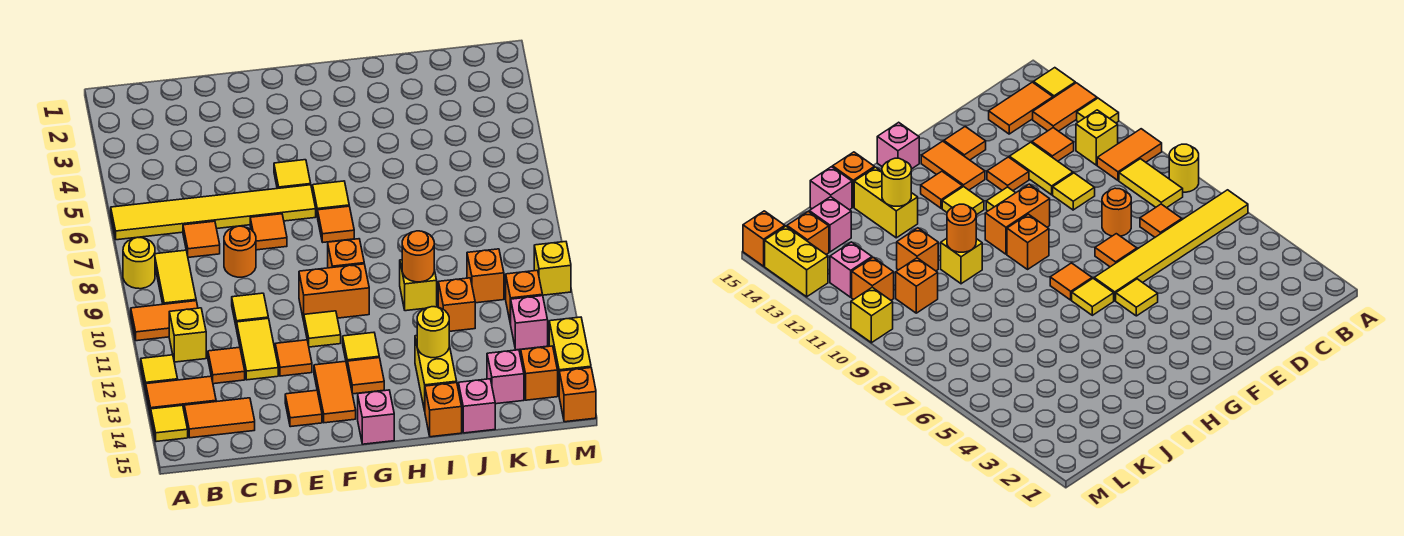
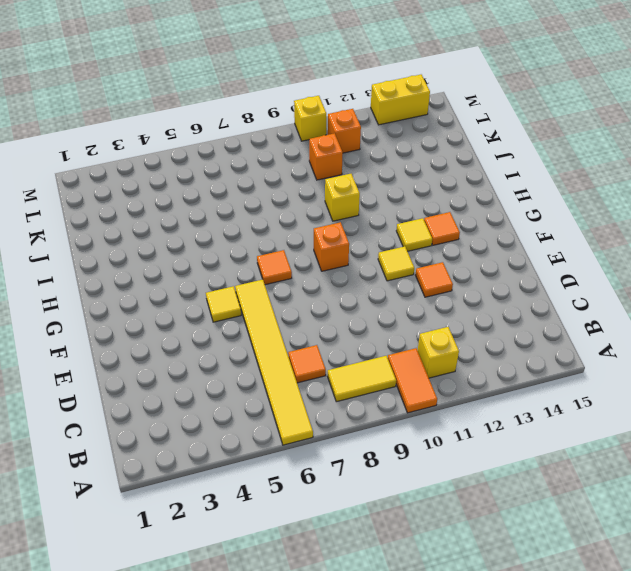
none -> yellow round brick A8 level 1
none -> yellow tile A12 level 1
none -> orange tile A13:B13 level 1
none -> yellow tile A14 level 1

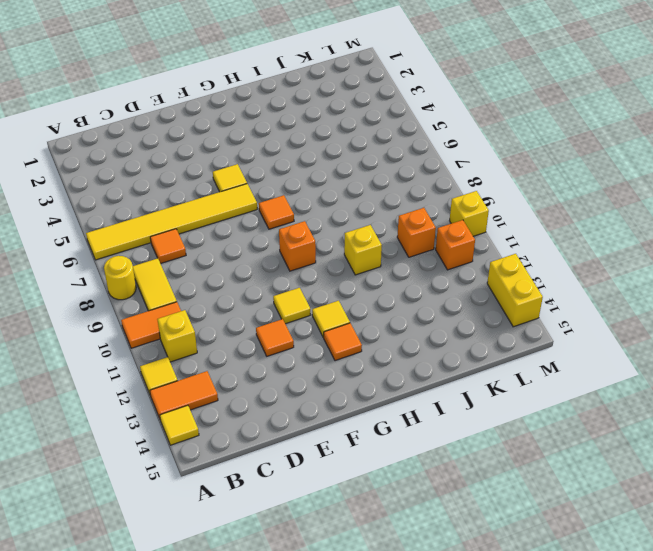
none -> orange tile B14:C14 level 1
none -> orange tile C12 level 1
none -> orange round brick D8 level 1
none -> yellow tile D10 level 1

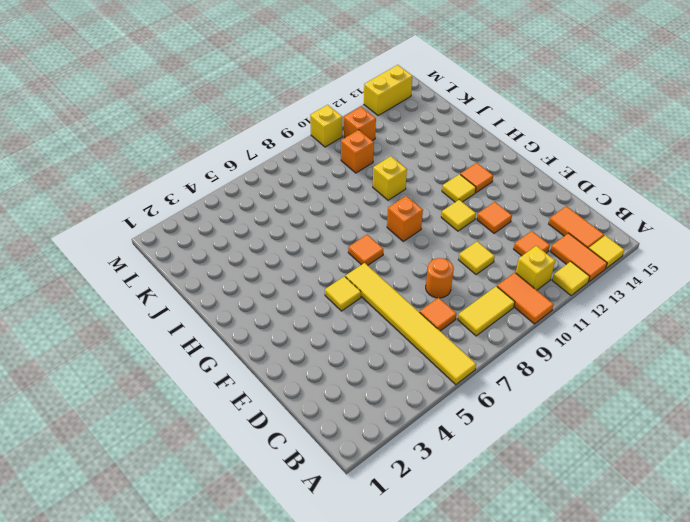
none -> yellow round brick A8 level 1
none -> yellow tile D11:D12 level 1
none -> orange tile E7 level 1
none -> orange tile E14 level 1

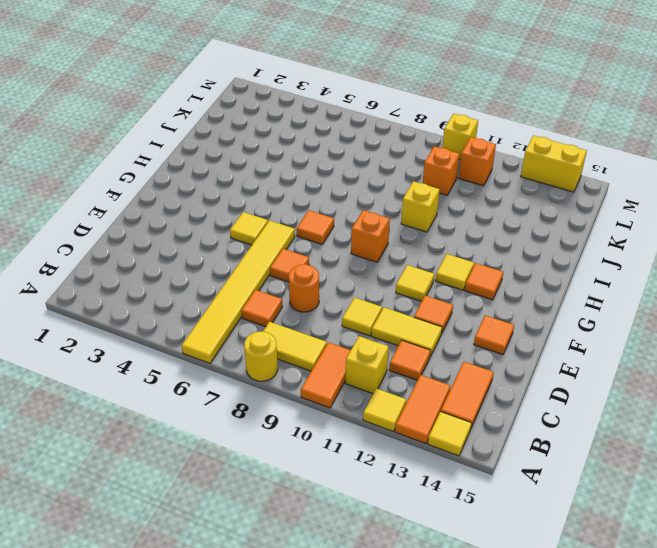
none -> orange brick F10:G10 level 1
none -> orange tile F13:F14 level 1
none -> yellow tile G6 level 1
none -> pink brick G15 level 1

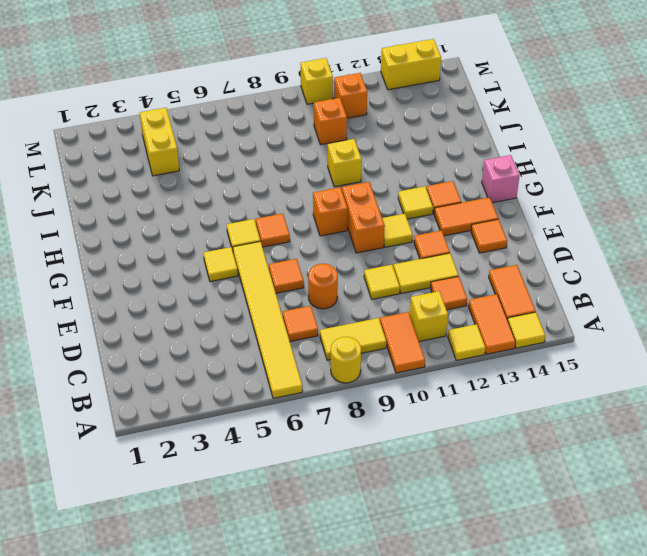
yellow brick K4:L4 level 1 -> yellow brick I13:I14 level 1
none -> orange brick I15 level 1
none -> orange brick J11 level 1
none -> pink brick J15 level 1
none -> pink brick K14 level 1

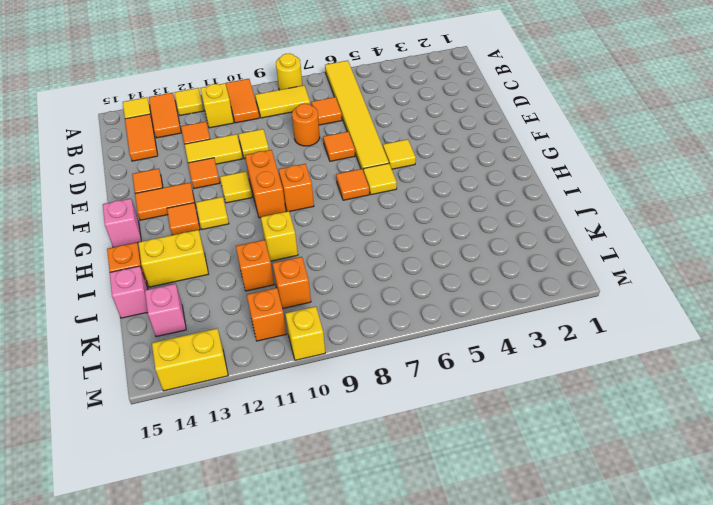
none -> pink brick L12 level 1
none -> orange brick L14 level 1
none -> orange brick M15 level 1
none -> orange round brick I10 level 2

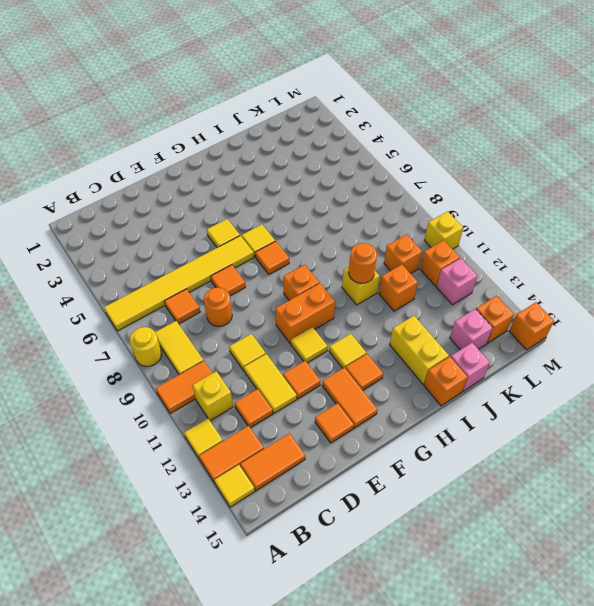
none -> pink brick G15 level 1
none -> yellow brick M13:M14 level 1
none -> yellow round brick I13 level 2

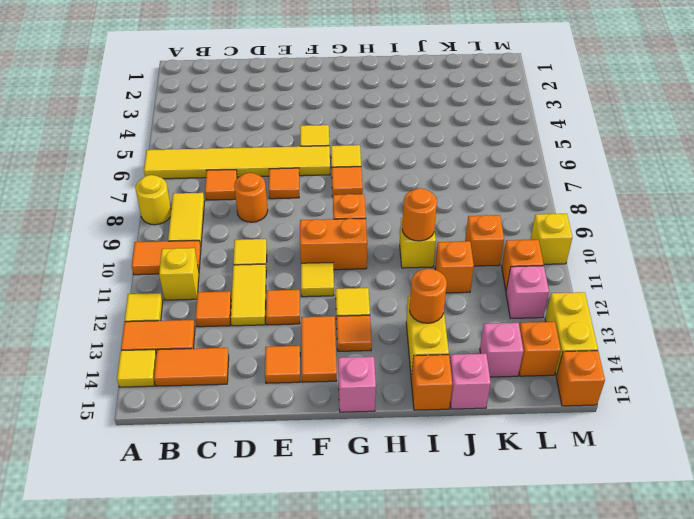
orange round brick I13 level 2 -> yellow round brick I13 level 2

